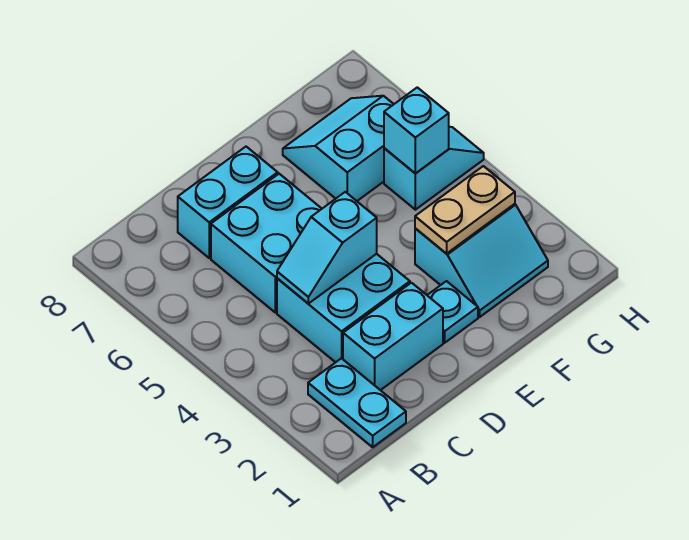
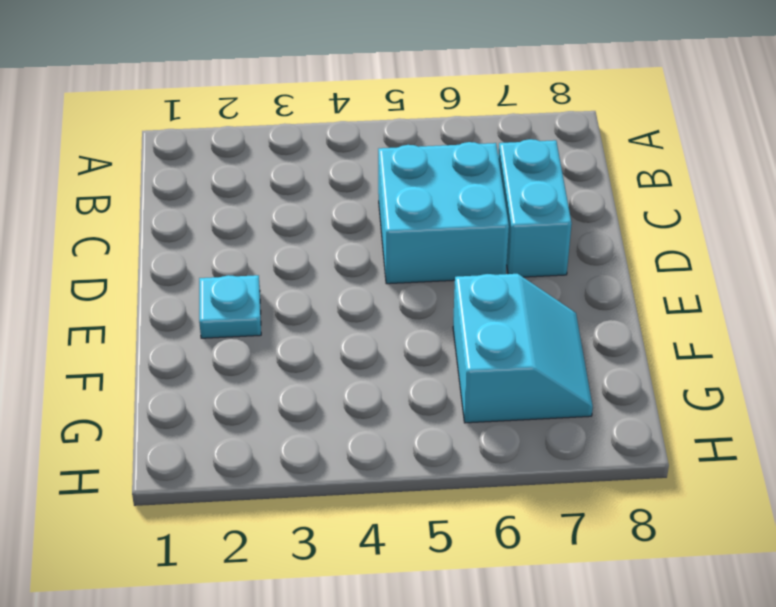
none -> cyan plate B1:B2 level 1
none -> cyan brick C2:D2 level 1
none -> cyan brick C3:D4 level 1

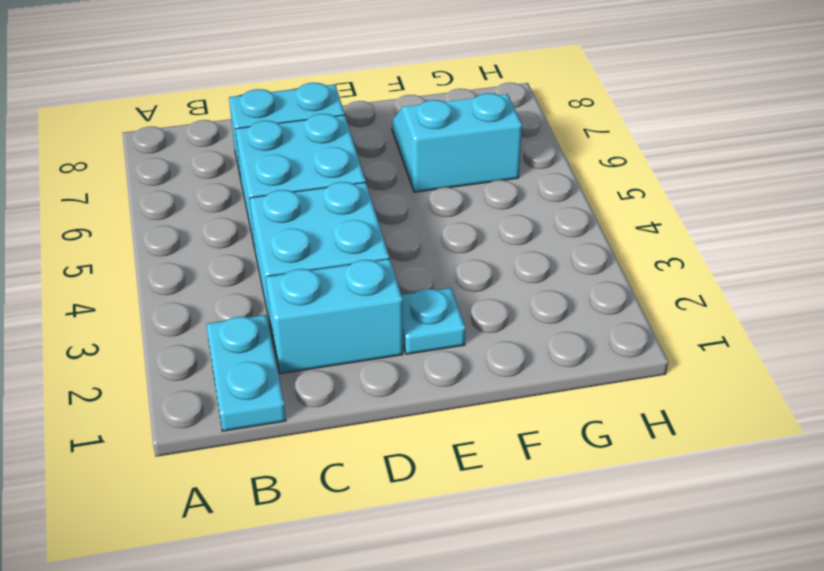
none -> cyan slope F2:G3 level 1 top 3
none -> cyan slope G5:H5 level 1 top G
none -> cyan slope C4:D4 level 2 top D

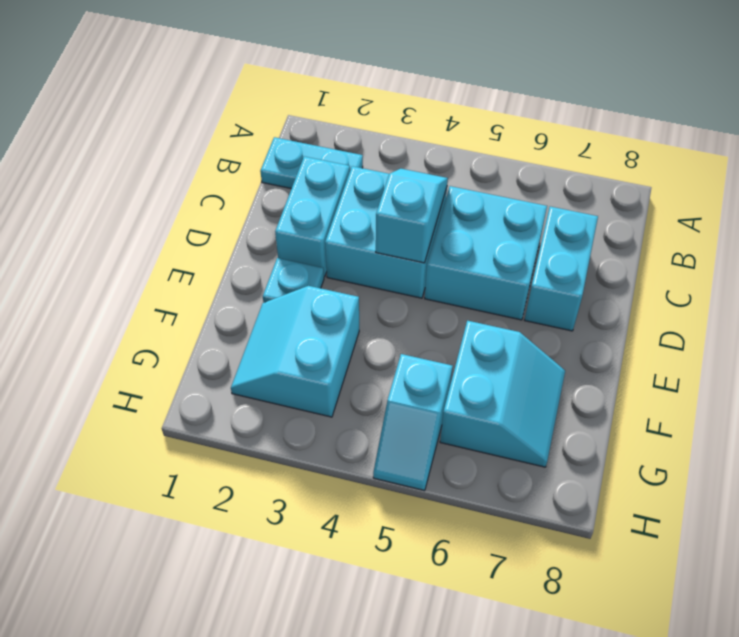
none -> tan plate F3:G3 level 2
none -> cyan brick G5 level 2

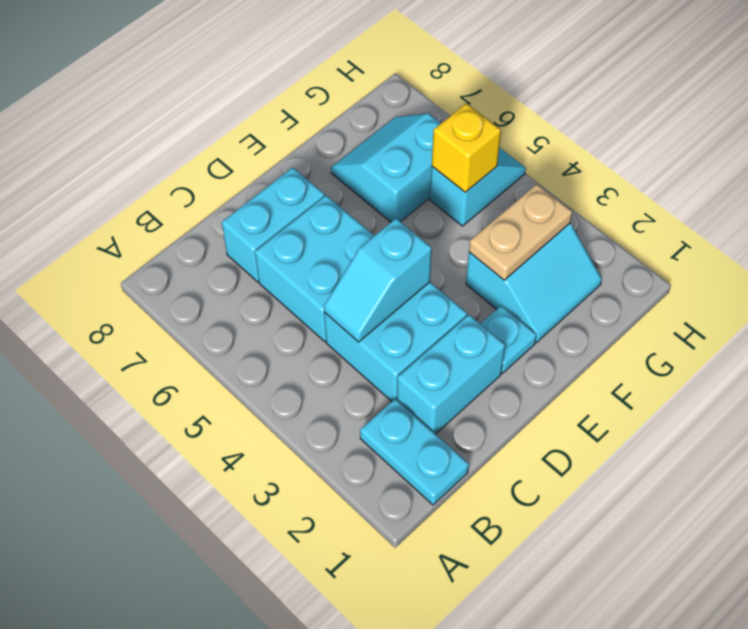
yellow brick G5 level 2 -> cyan brick G5 level 2

